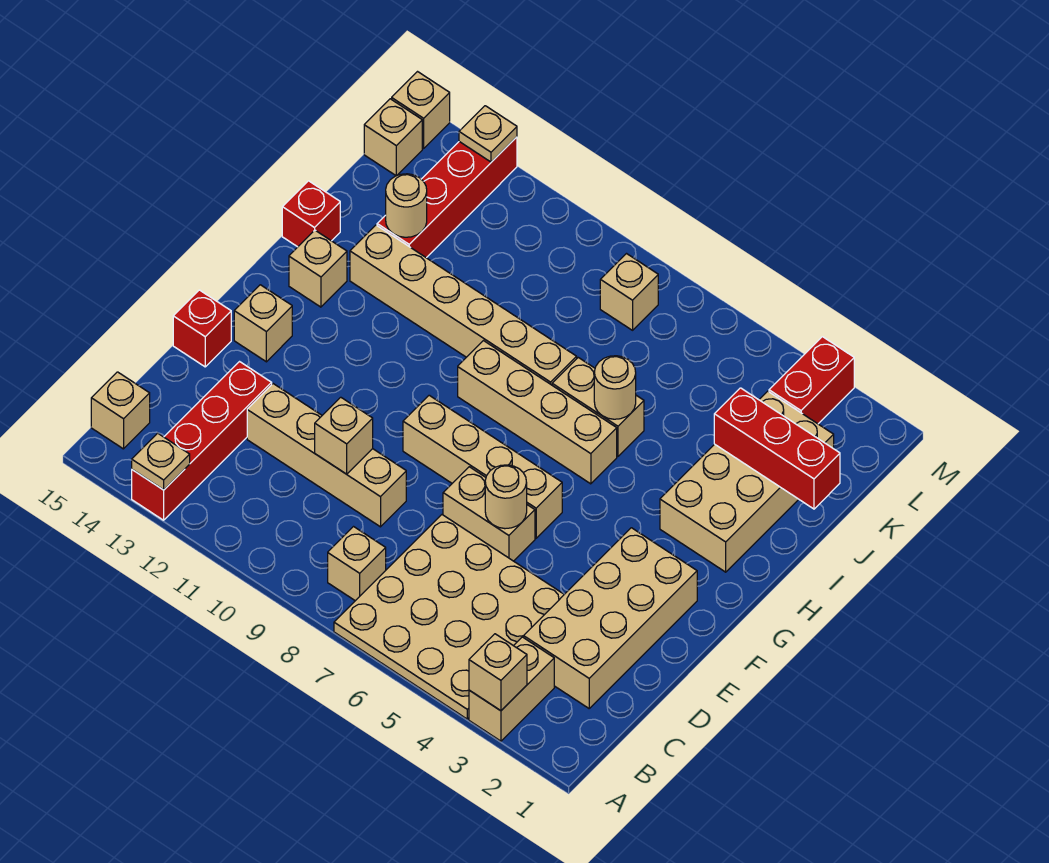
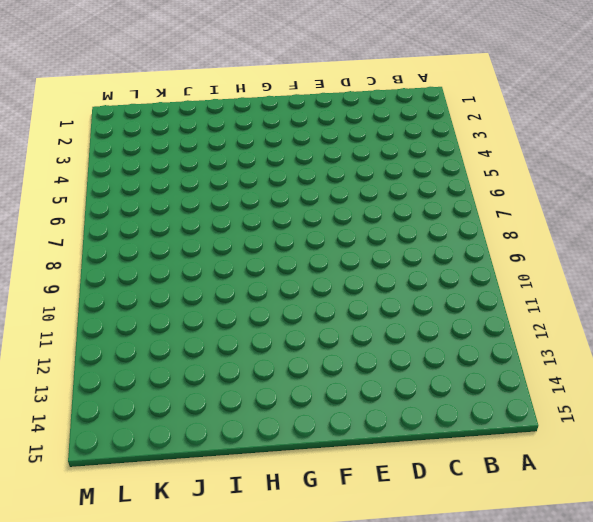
none -> tan brick A3:B3 level 1
none -> tan plate A4:D7 level 1
none -> red brick A13:D13 level 1
none -> tan brick B8 level 1

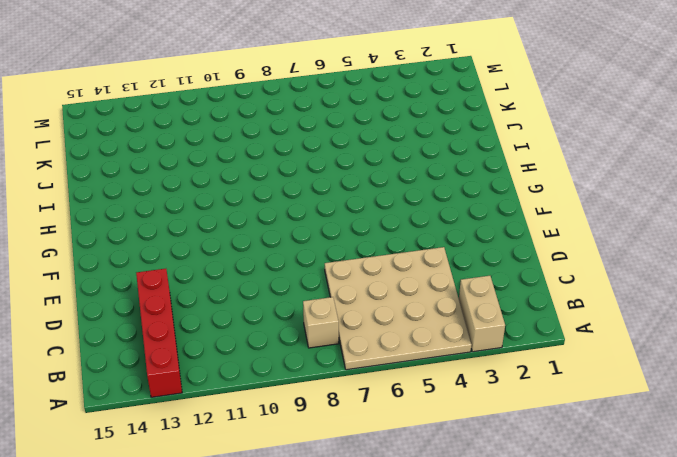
none -> tan brick B15 level 1
none -> tan brick C2:F3 level 1
none -> tan brick D9:D12 level 1
none -> tan brick E6:E7 level 1

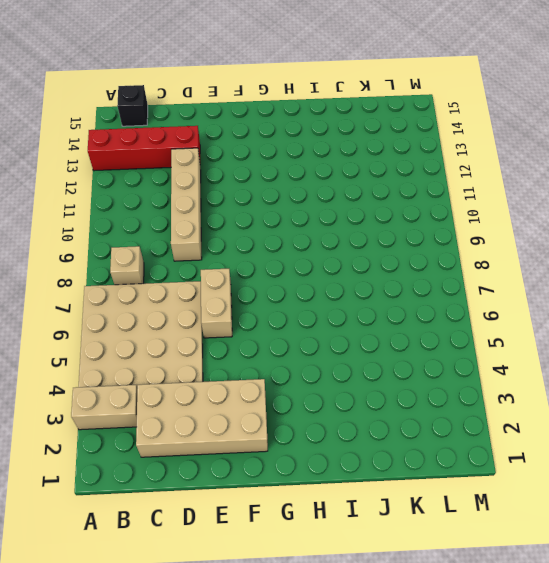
black brick B15 level 1 -> tan brick B15 level 1
none -> red brick E15 level 1
none -> tan brick F6:F9 level 1
none -> tan brick F14 level 1
none -> tan brick H2:K3 level 1

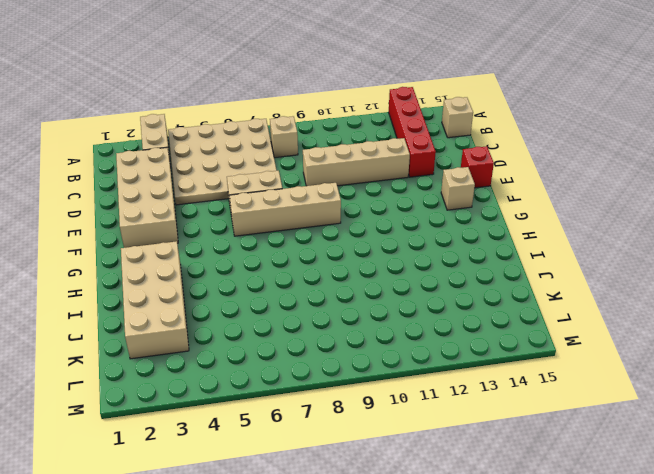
none -> tan brick H6:H9 level 1
none -> tan brick H14 level 1
none -> tan brick I6:I7 level 1
none -> tan brick I8:I13 level 1

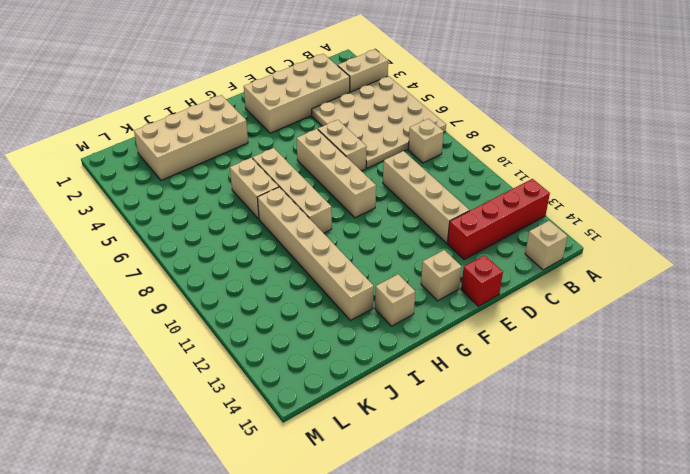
none -> red brick I15 level 1
none -> red brick J13:M13 level 1
none -> red brick L3:M3 level 1
none -> tan brick L8 level 1

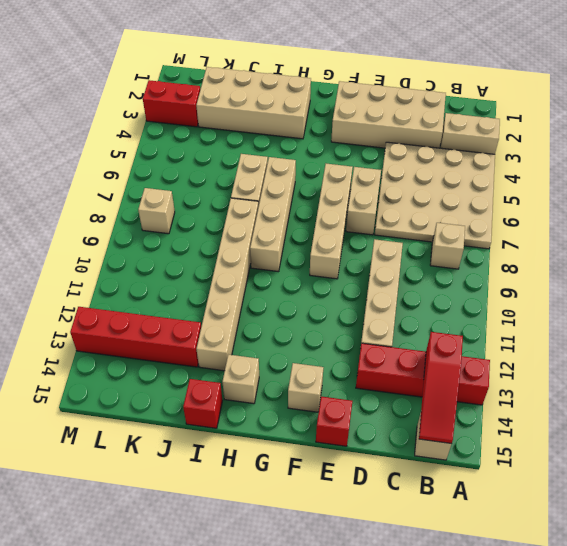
red slope B13:B15 level 2 top 13 -> none
none -> tan brick L15 level 1
none -> tan brick M15 level 1
none -> tan brick A3 level 2
none -> tan plate A13 level 2

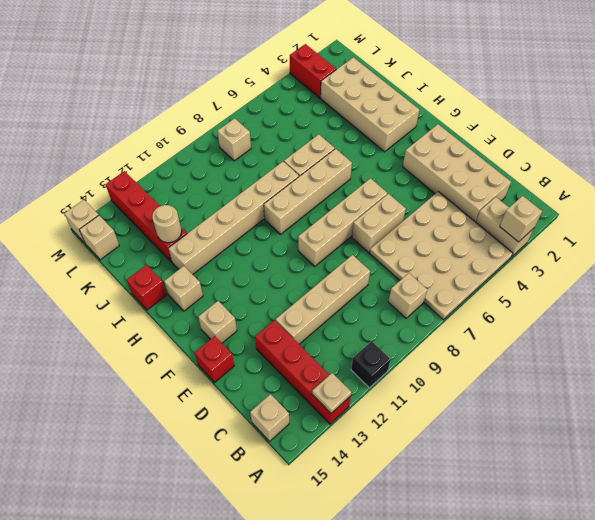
black brick A11 level 1 -> none
none -> tan brick D10 level 2
none -> tan round brick E6 level 2
none -> tan round brick I6 level 2
none -> red brick J1:J3 level 2

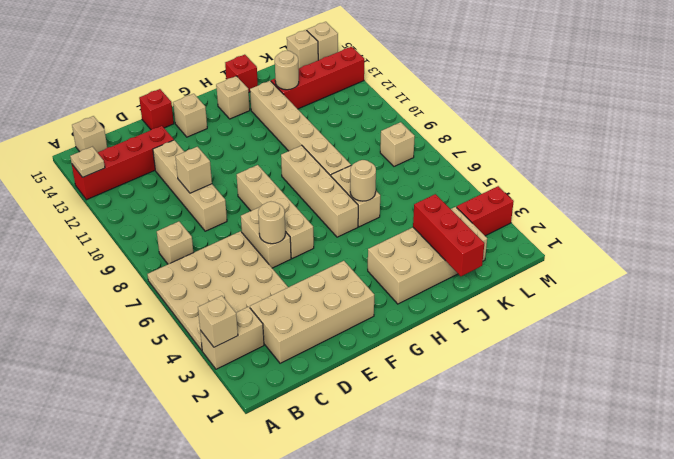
none -> tan plate M13 level 2

